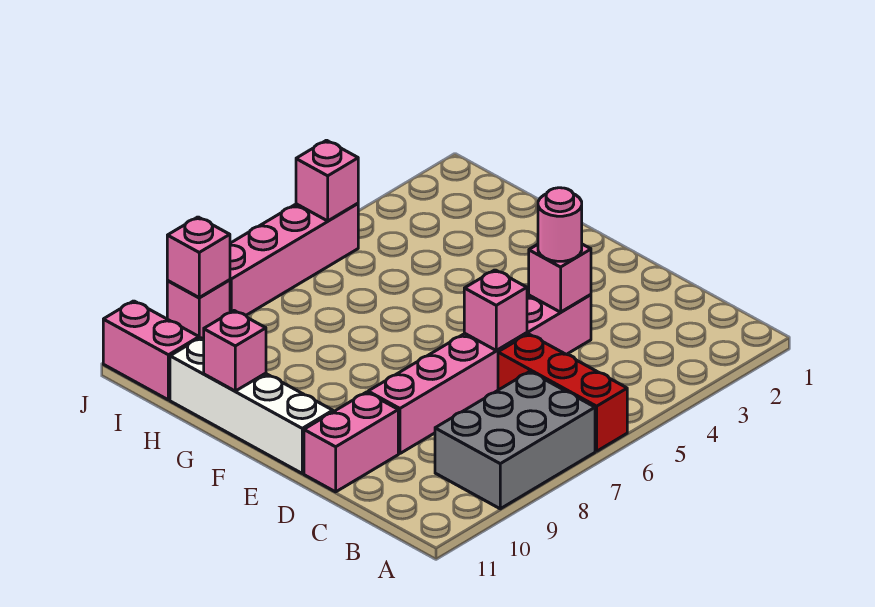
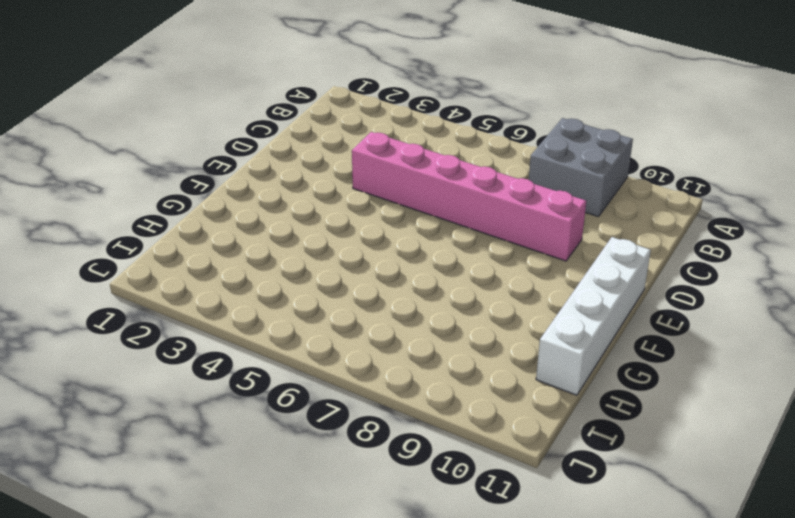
grey brick A8:B9 level 1 -> grey brick A7:B9 level 1
none -> red brick A6:C6 level 1
none -> pink brick D10:D11 level 1
none -> pink brick I11:J11 level 1

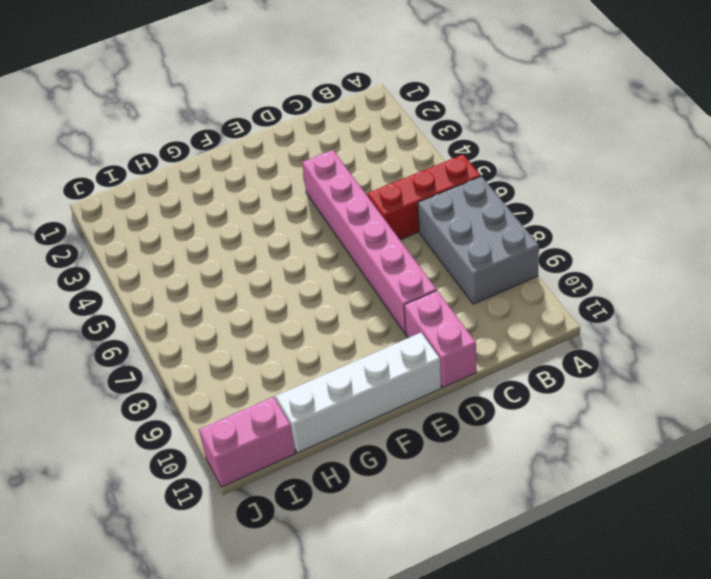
none -> pink brick J5:J8 level 1
none -> pink brick J9 level 1
none -> pink brick D4 level 2

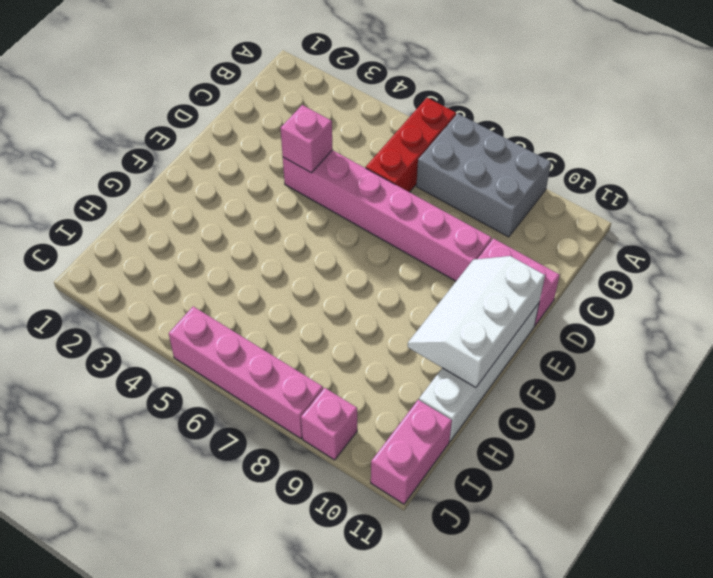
white slope E10:G11 level 2 top 11 -> pink brick G11 level 2
none -> pink brick D6 level 2
none -> pink brick J5 level 2
none -> pink brick J9 level 2

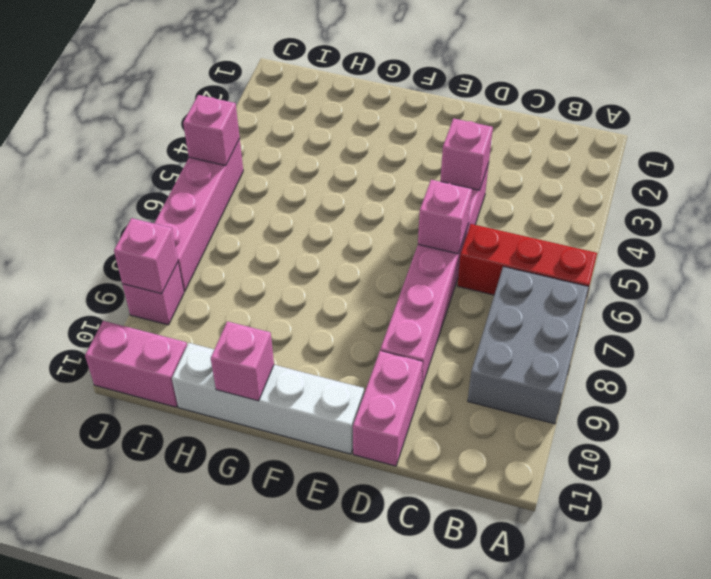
none -> pink round brick D4 level 3

